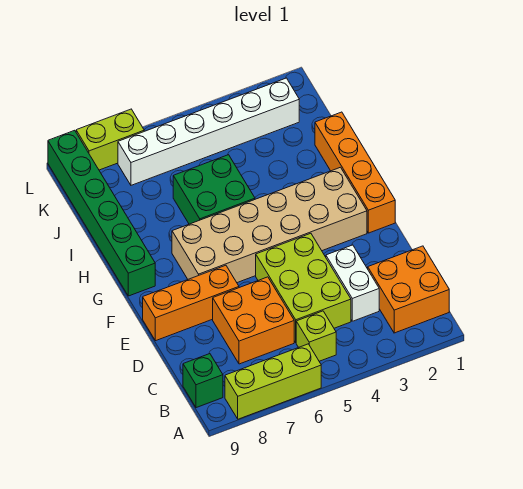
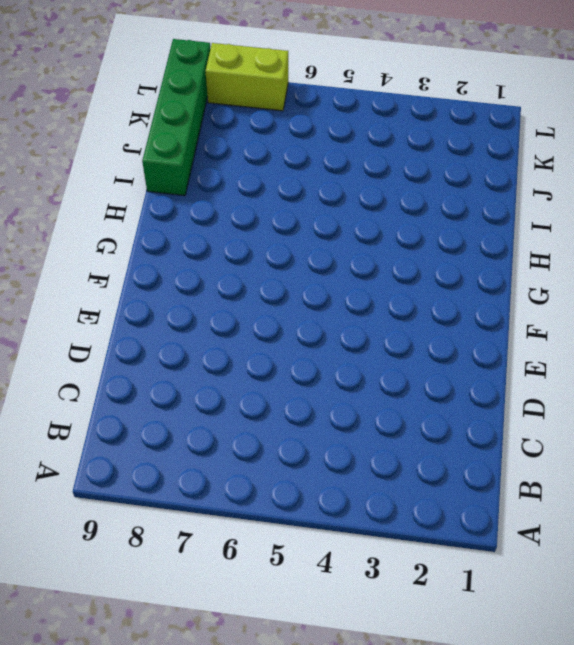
green brick I9:L9 level 1 -> green brick G9:L9 level 1
none -> lime brick A6:A8 level 1
none -> orange brick B1:C2 level 1
none -> lime brick B5 level 1

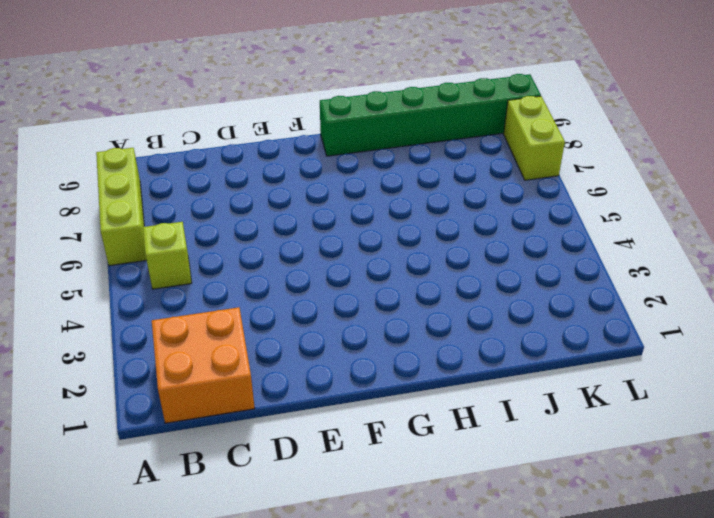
none -> green brick B9 level 1
none -> white brick C3:D3 level 1
none -> lime brick C4:E5 level 1

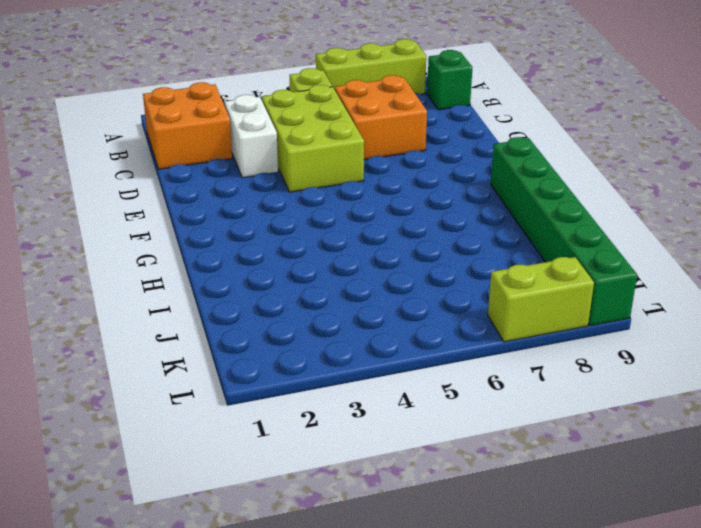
none -> orange brick E7:E9 level 1
none -> orange brick F1:I1 level 1
none -> tan brick F2:G7 level 1

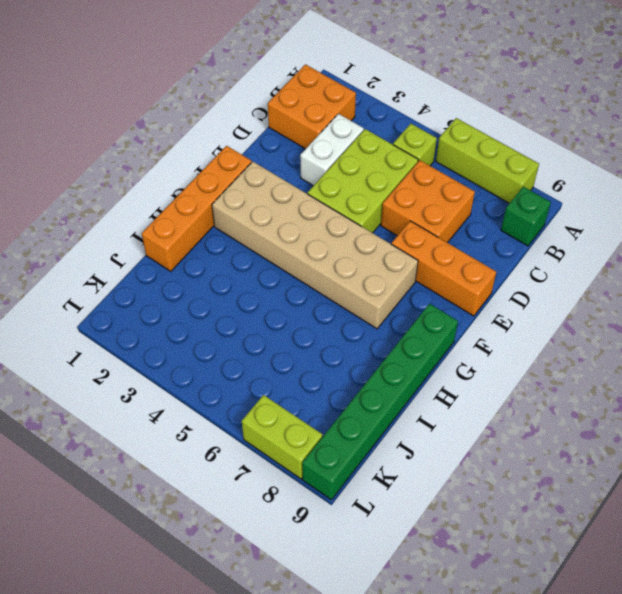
none -> green brick H5:I6 level 1
none -> white brick K2:K7 level 1

